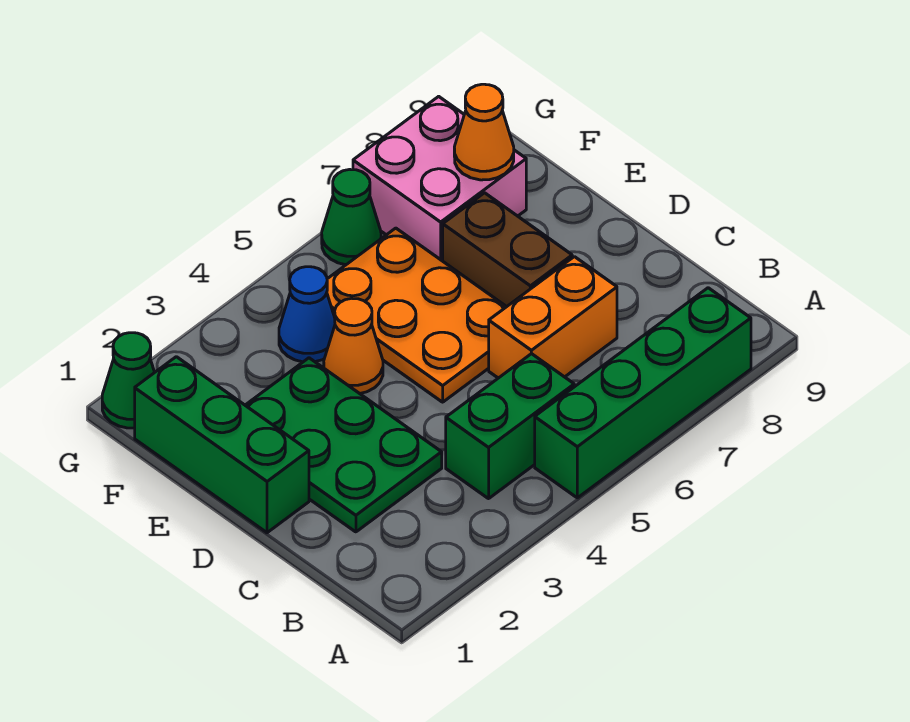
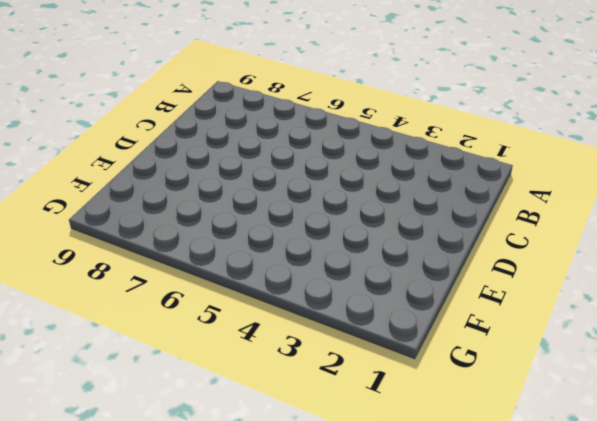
none -> green brick A5:A8 level 1
none -> green brick B4:B5 level 1
none -> green plate C2:E3 level 1

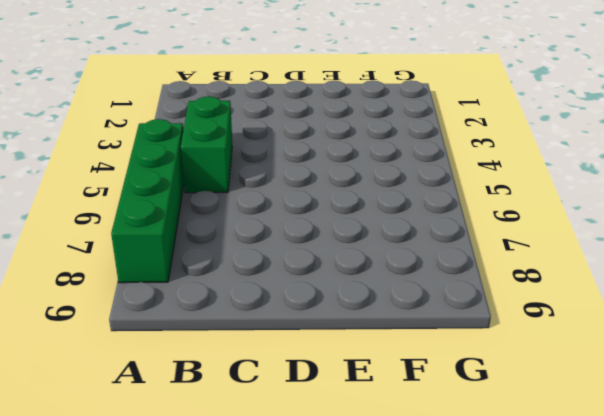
none -> green plate C2:E3 level 1
none -> orange brick C6:C7 level 1
none -> green brick D1:F1 level 1

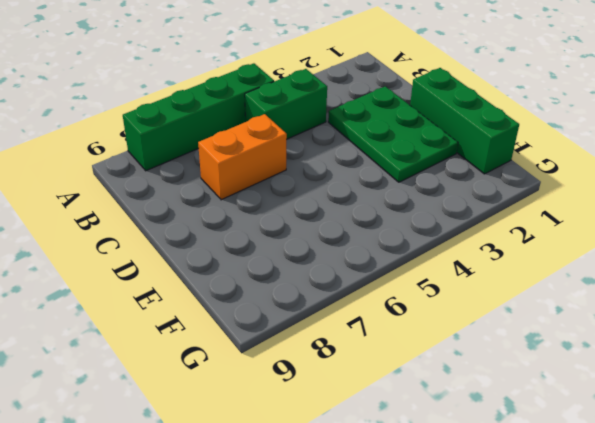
none -> orange plate D5:F6 level 1
none -> brown brick D7:E7 level 1
none -> orange cone E4 level 1

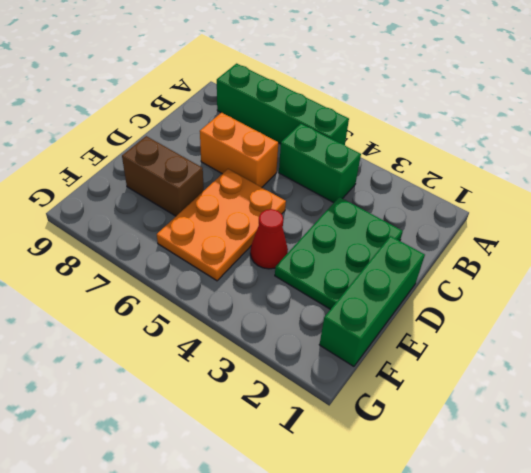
red cone E4 level 1 -> orange cone E4 level 1
brown brick E7:E8 level 1 -> brown brick D7:E7 level 1
none -> blue cone F4 level 1
none -> pink brick F7:G8 level 1
none -> green cone G1 level 1

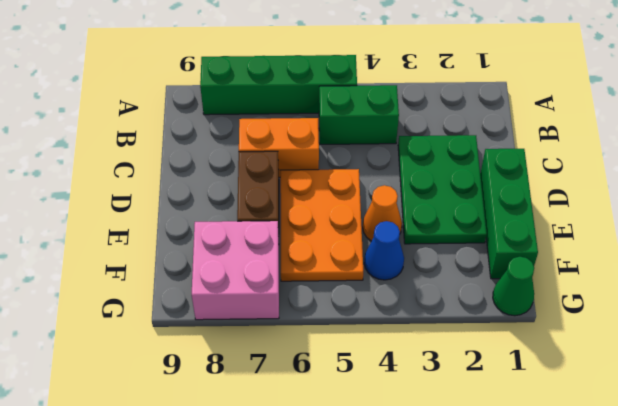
none -> green cone G6 level 1
none -> orange cone F8 level 2

